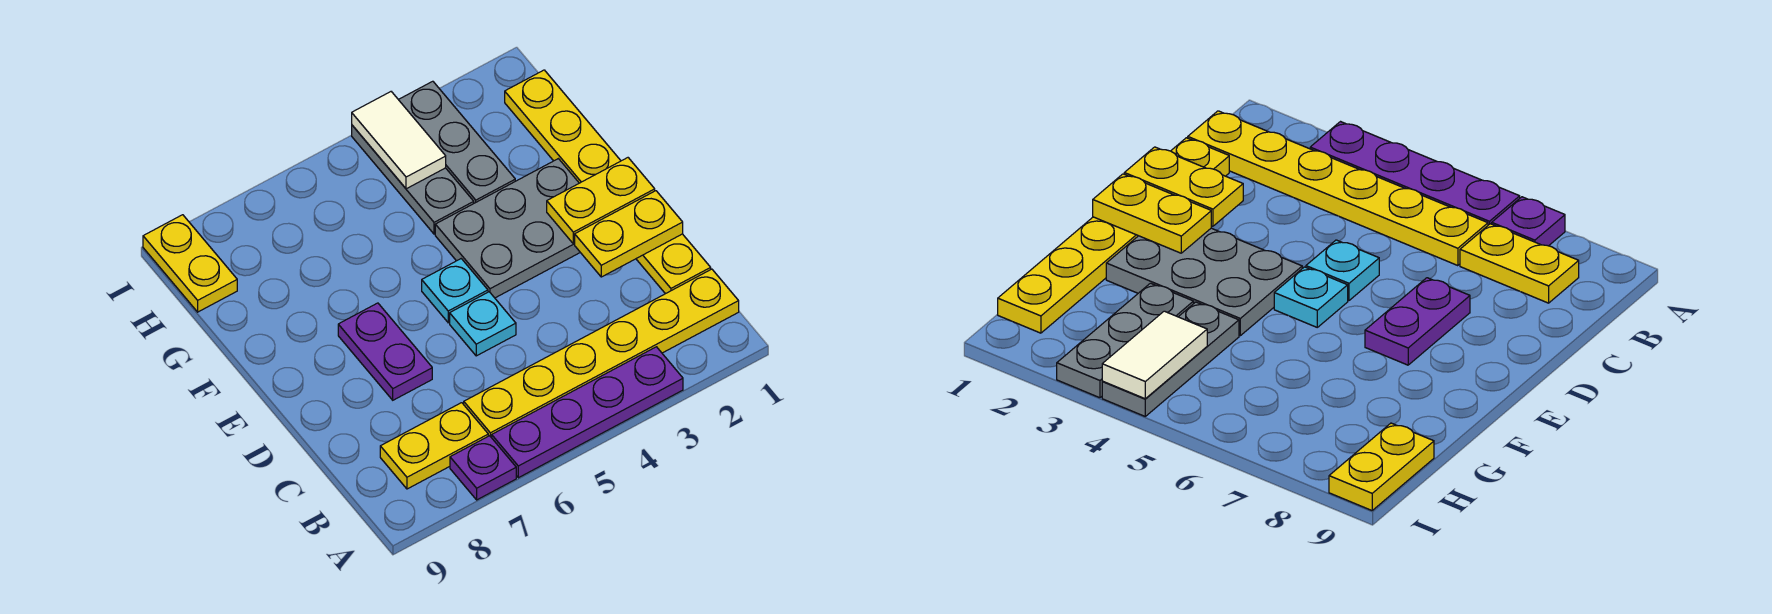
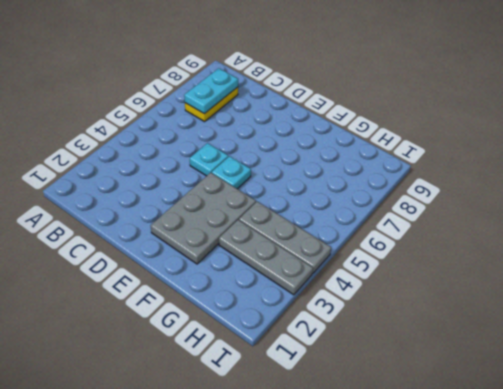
cyan plate B7:B8 level 2 -> none
none -> purple plate A3:A6 level 1
none -> purple plate A7 level 1
none -> yellow plate B1:B6 level 1

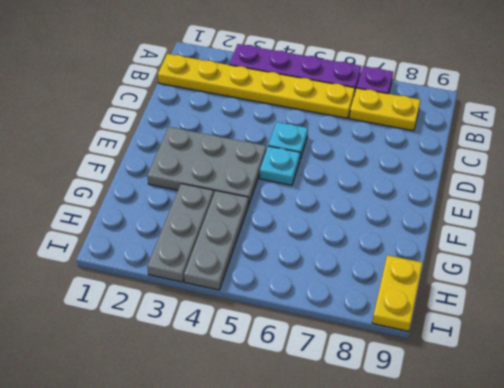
none -> yellow plate C1:H1 level 1
none -> purple plate D7:E7 level 1
none -> yellow plate D1:D2 level 2

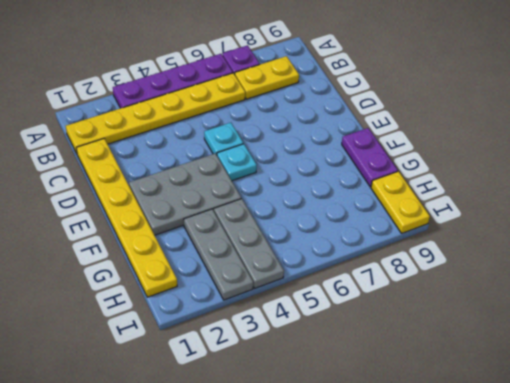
purple plate F9:G9 level 1 -> purple plate D7:E7 level 1
none -> yellow plate D1:D2 level 2
none -> yellow plate E1:E2 level 2
none -> white tile H4:I4 level 2

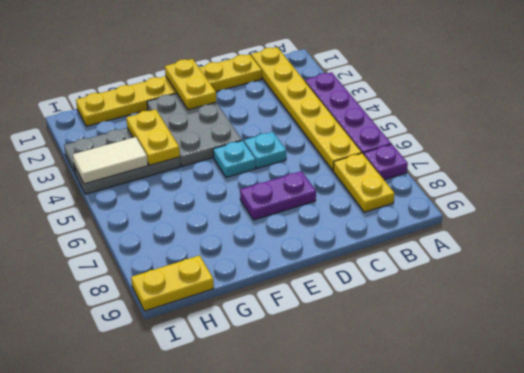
yellow plate G3:G4 level 2 -> yellow plate D1:D2 level 2

